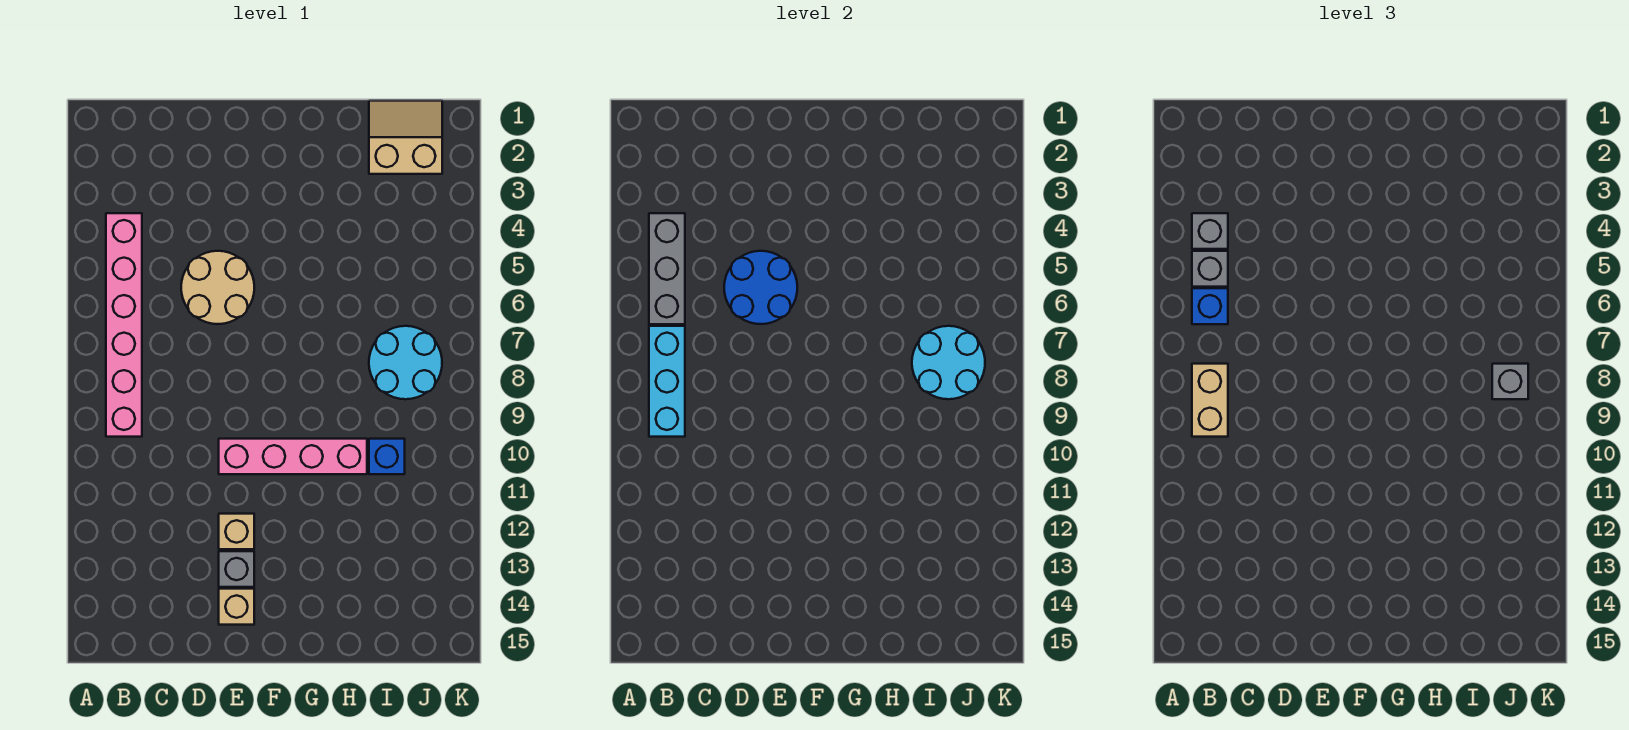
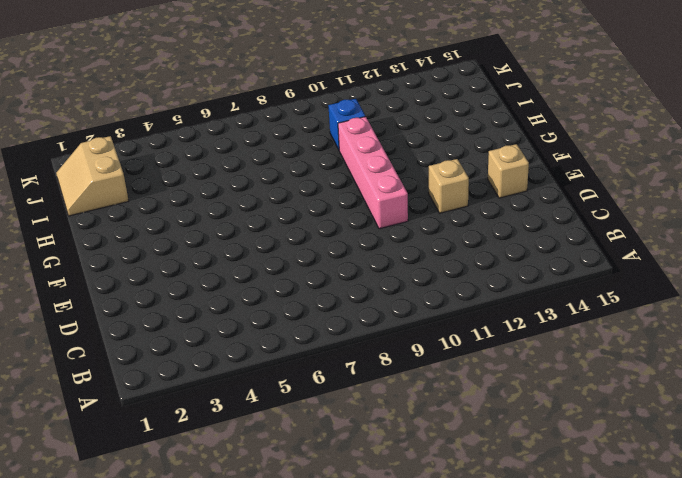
none -> pink brick B4:B9 level 1
none -> tan round brick D5:E6 level 1
none -> grey brick E13 level 1

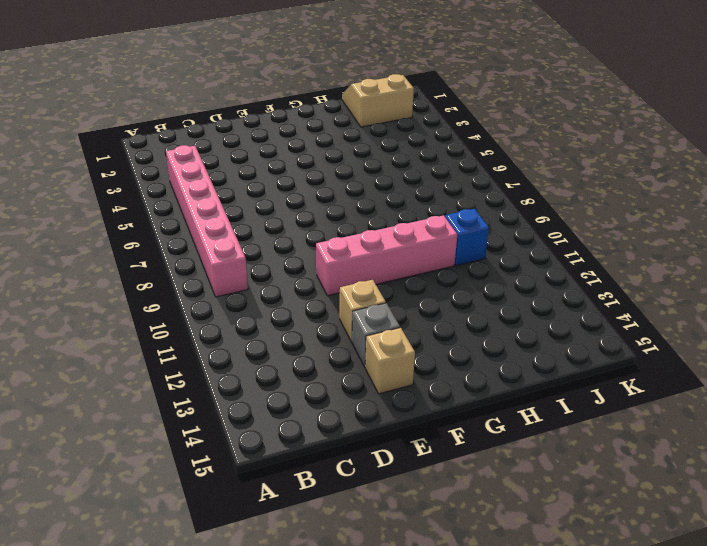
none -> tan round brick D5:E6 level 1
none -> cyan round brick I7:J8 level 1
none -> grey brick B4:B6 level 2

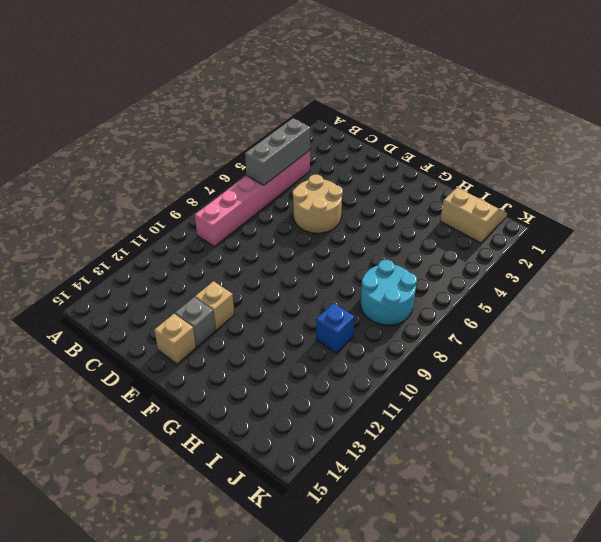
none -> pink brick E10:H10 level 1
none -> cyan brick B7:B9 level 2
none -> blue round brick D5:E6 level 2

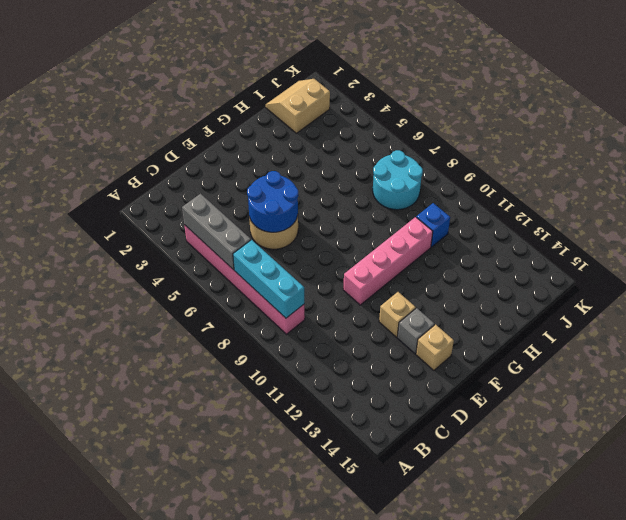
none -> cyan round brick I7:J8 level 2
none -> grey brick B4 level 3
none -> grey brick B5 level 3

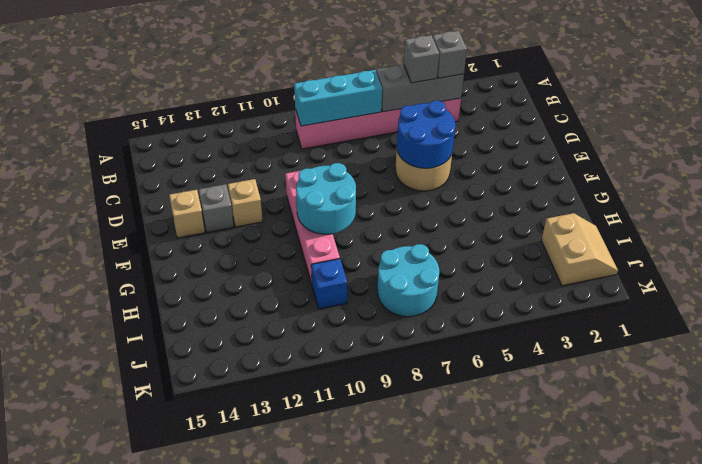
cyan round brick F9:G10 level 2 -> cyan round brick I7:J8 level 2
none -> blue brick B6 level 3
none -> tan brick B8:B9 level 3
none -> grey brick J8 level 3

